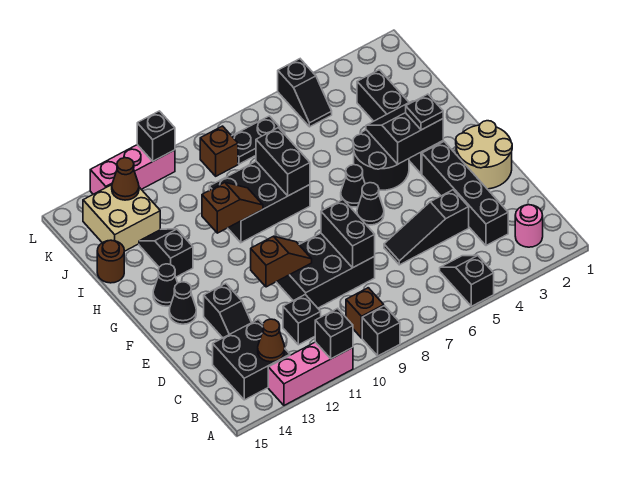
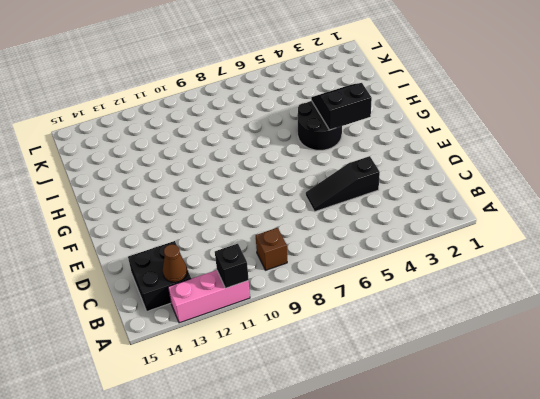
none -> black slope A5:B5 level 1 top A
none -> black brick A9 level 1
none -> pink round brick B2 level 1
none -> black brick C3:F3 level 1

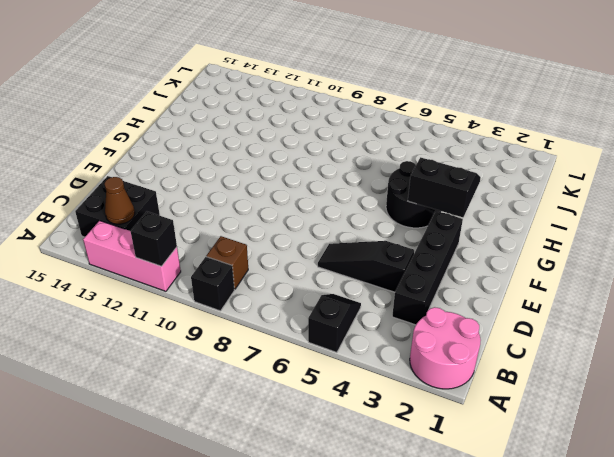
pink round brick A1:B2 level 1 -> pink round brick B2 level 1
none -> black brick C11 level 1
none -> black brick D8:E10 level 1
none -> black slope D13:E13 level 1 top E
none -> tan round brick E1:F2 level 1

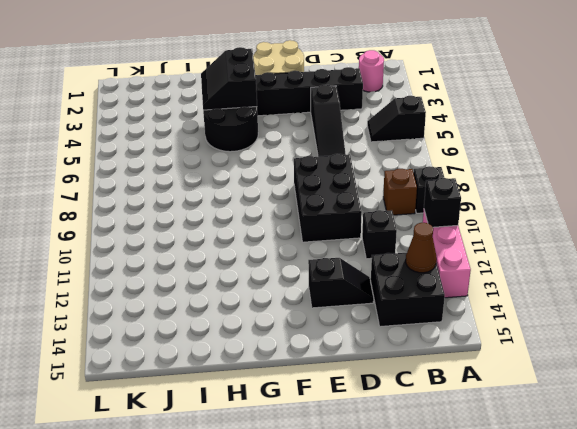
none -> black cone F6 level 1
none -> black cone F14 level 1
none -> black brick G3:J3 level 1
none -> black cone G6 level 1

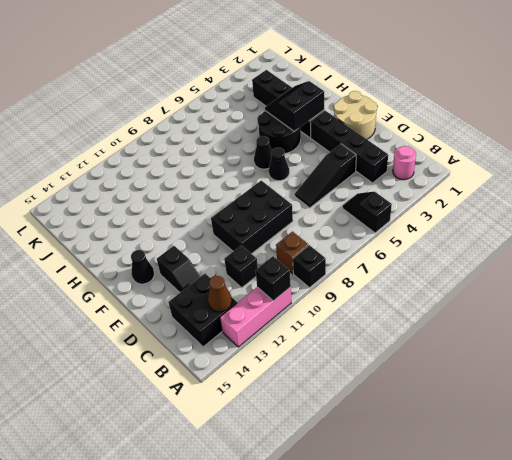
none -> black cone G14 level 1
none -> black brick H8:I10 level 1
none -> black slope H13:I13 level 1 top H
none -> brown round brick I15 level 1

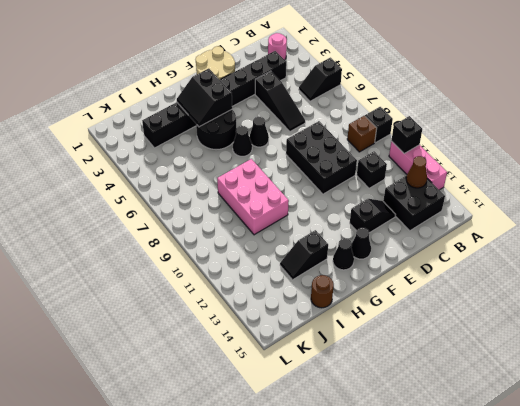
pink brick H8:I10 level 1 -> black brick H8:I10 level 1
none -> tan brick J13:K14 level 1
none -> black slope K5:L5 level 1 top L
none -> black plate K7:K8 level 1
none -> brown brick K9 level 1

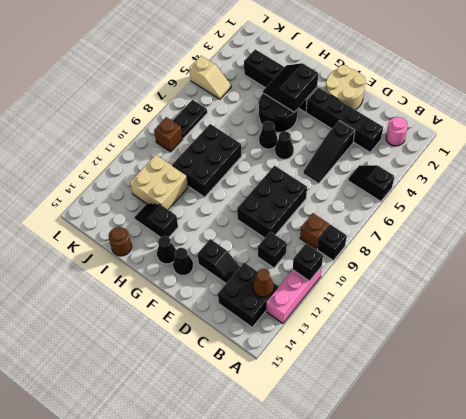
tan brick I11:J12 level 1 -> tan brick J13:K14 level 1
tan slope K5:L5 level 1 top L -> black slope K5:L5 level 1 top L
none -> pink brick L11:L13 level 1
none -> black brick D8:E8 level 2
none -> brown slope E10:E11 level 2 top 11
none -> black brick H8:I8 level 2

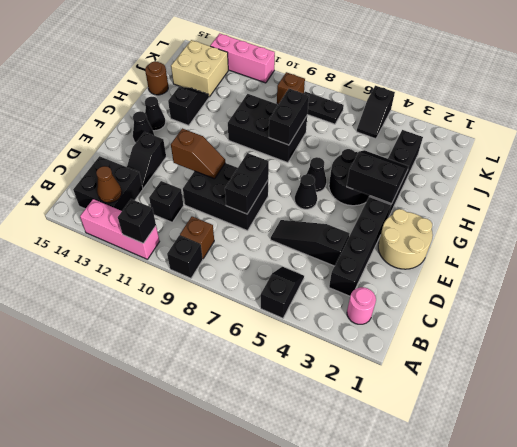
none -> brown slope H10:H11 level 2 top 11
none -> brown cone K13 level 2
none -> black brick L11 level 2
none -> black plate G3 level 3

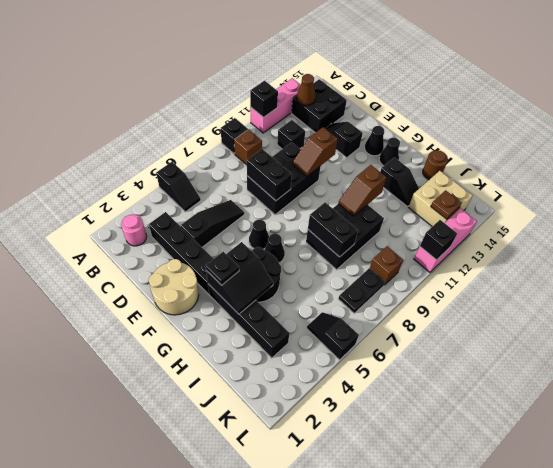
brown plate K13 level 2 -> brown cone K13 level 2

